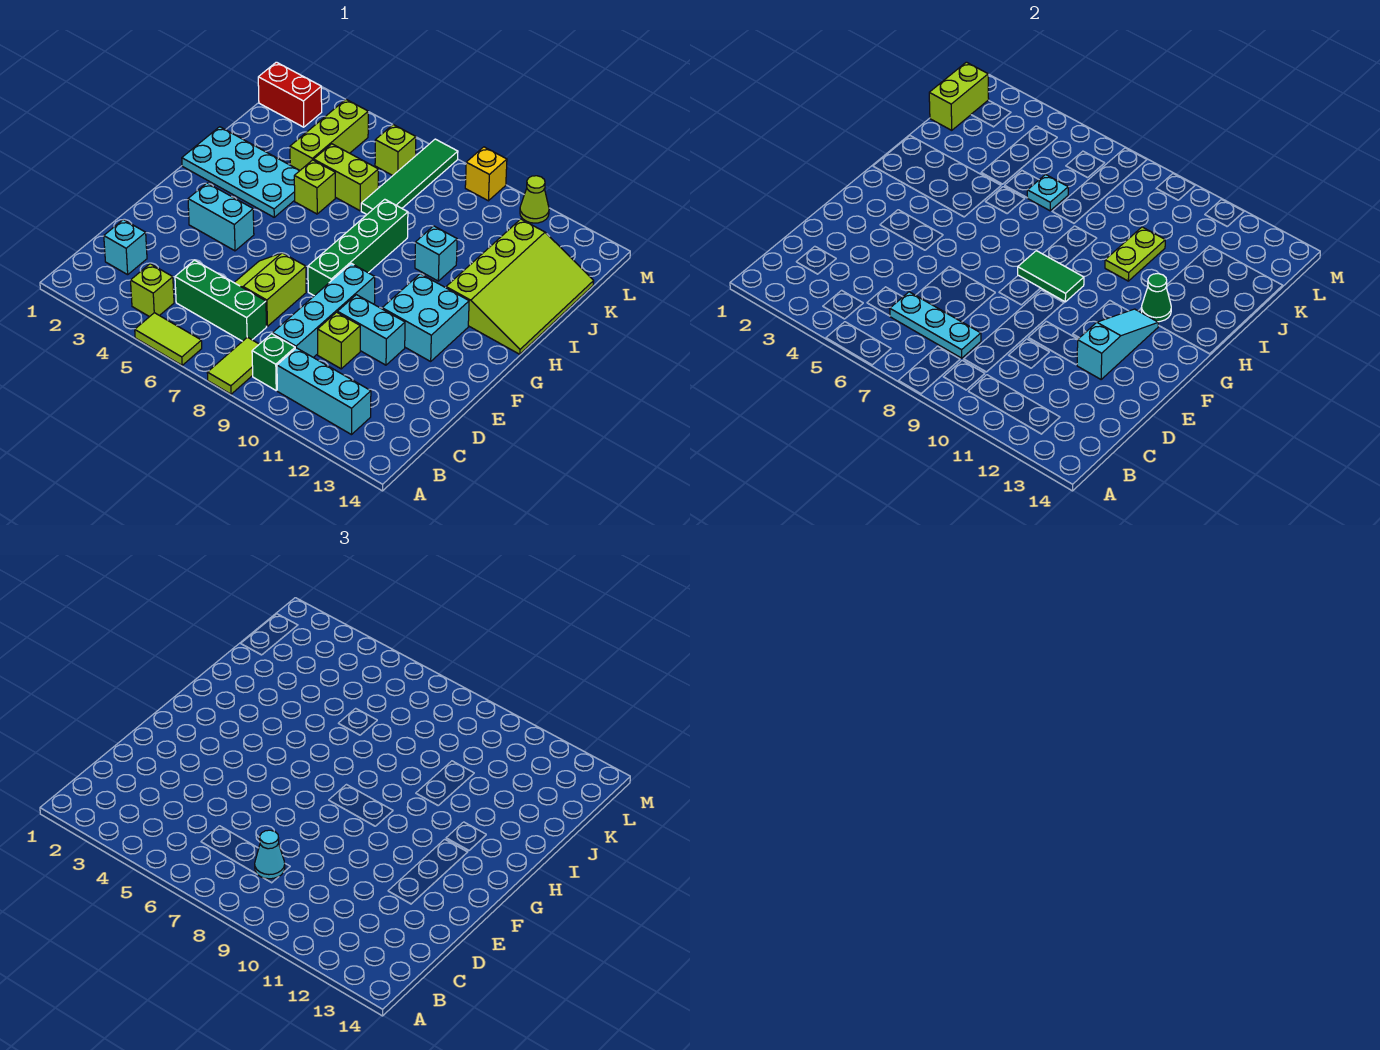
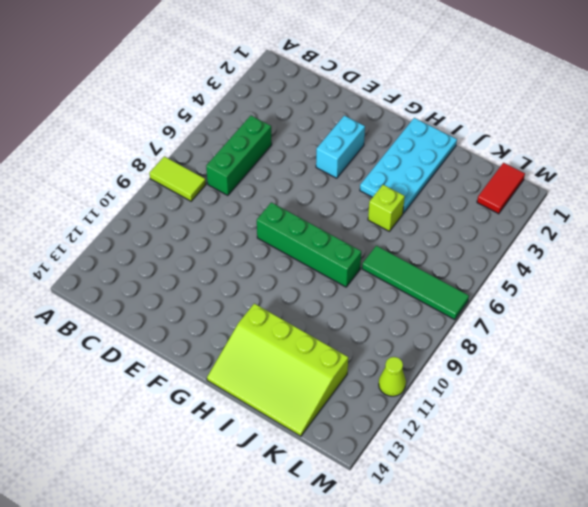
red tile L1:L2 level 1 -> red brick L1:L2 level 1
none -> lime tile A5:A6 level 1
none -> lime brick B4 level 1
none -> green brick B9 level 1
none -> cyan brick B10:B12 level 1

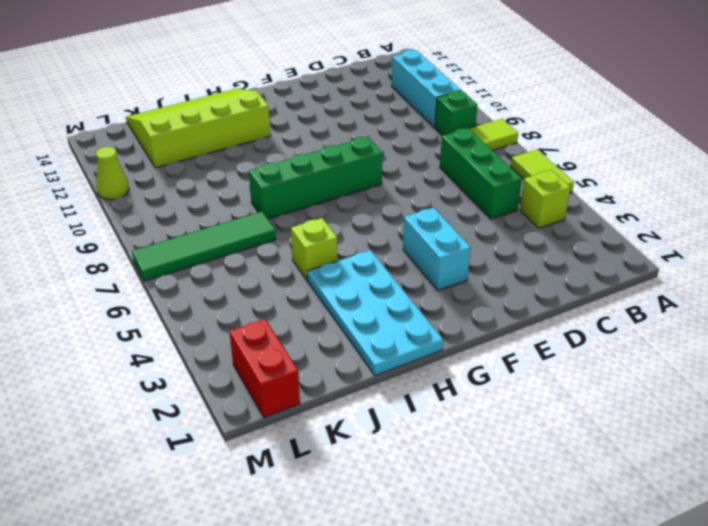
none -> cyan brick C2 level 1
none -> cyan brick C9:F9 level 1
none -> lime slope D6:E7 level 1 top 7
none -> lime brick D10 level 1

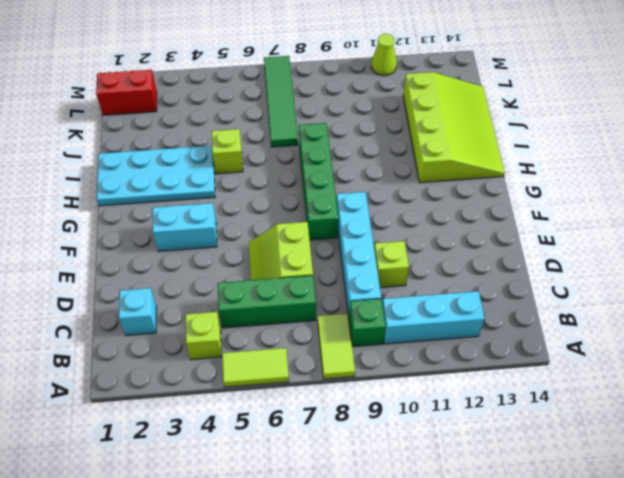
none -> cyan brick E10:E11 level 1
none -> cyan brick F11:G12 level 1
none -> cyan brick I10 level 1
none -> lime brick J4:L4 level 1

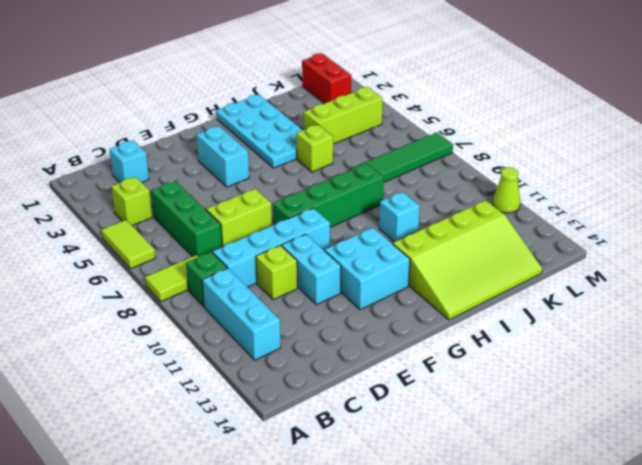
none -> lime brick J5:J6 level 1
none -> lime brick L6 level 1
none -> yellow brick M9 level 1
none -> cyan plate C6:C8 level 2

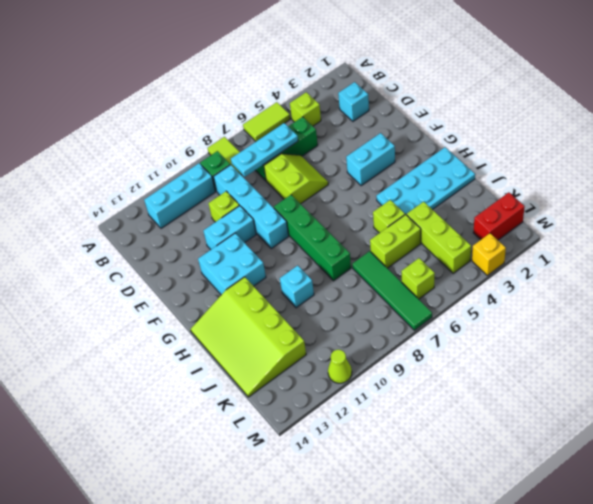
yellow brick M3 level 1 -> yellow brick M9 level 1
none -> cyan slope E12:G12 level 2 top E
none -> green tile G8:G9 level 2
none -> green cone H12 level 2
none -> lime plate I10:J10 level 2

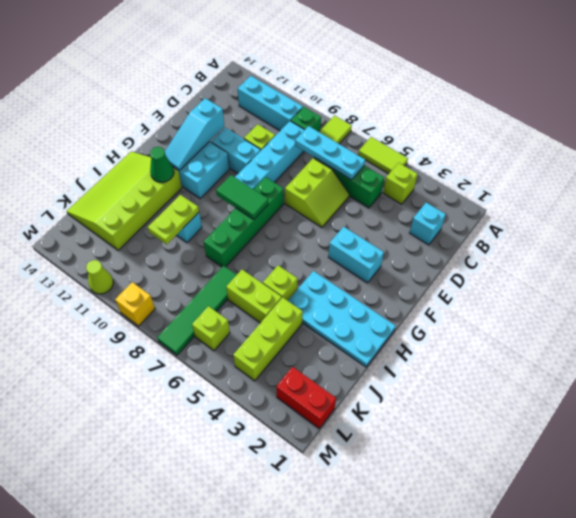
none -> cyan plate J6 level 2
none -> lime brick K1:L1 level 2
none -> cyan cone C8 level 3

